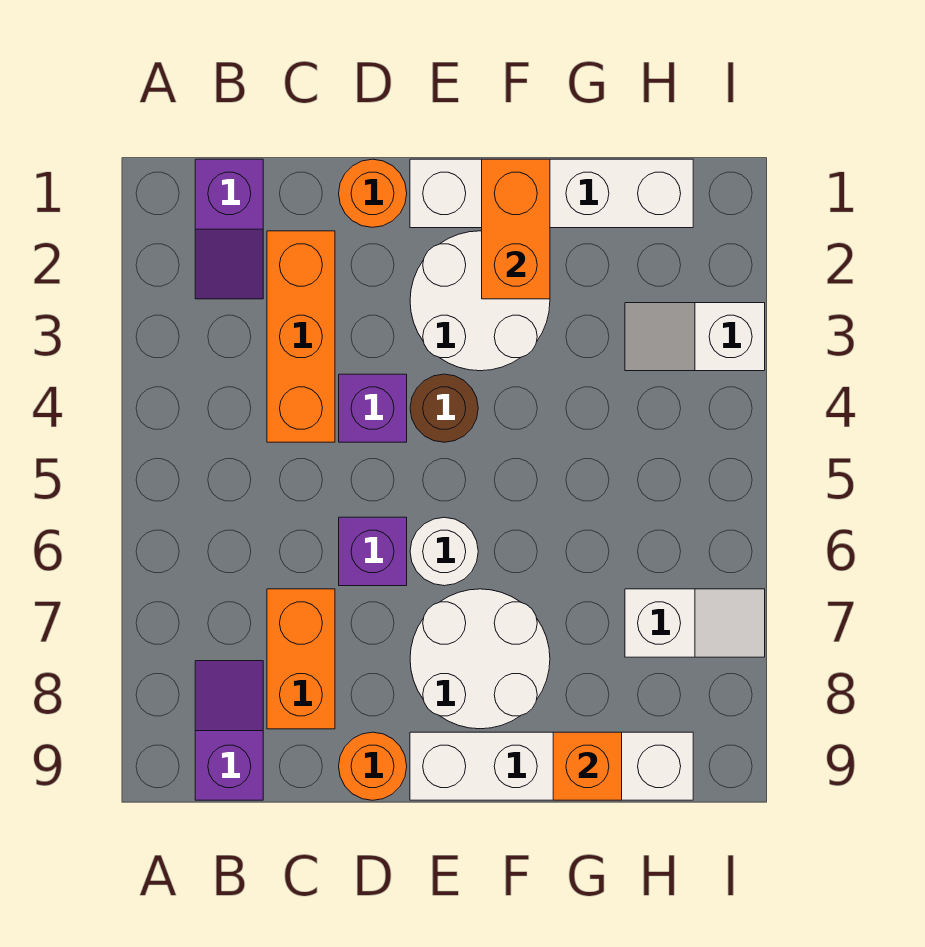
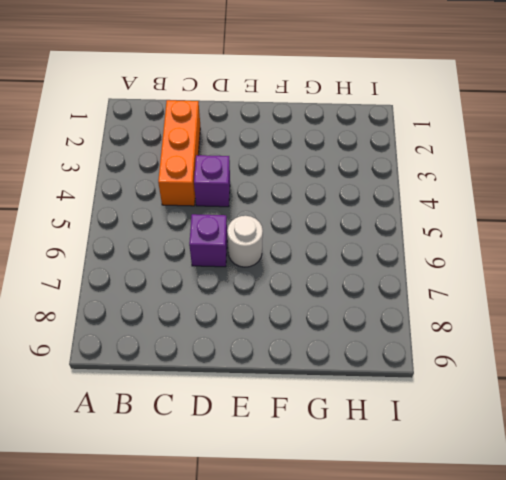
none -> purple slope B1:B2 level 1 top 1
none -> purple slope B8:B9 level 1 top 9
none -> orange brick C7:C8 level 1

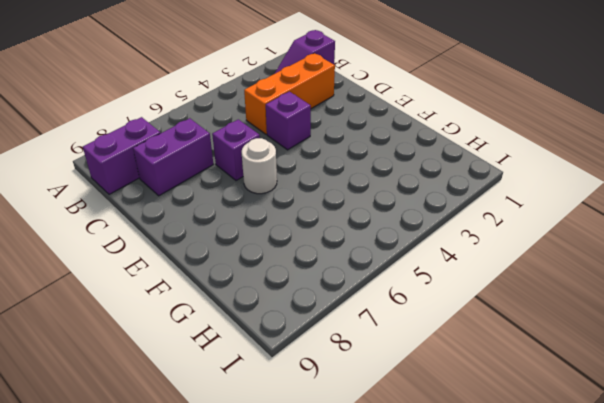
purple brick B8:B9 level 1 -> purple slope B8:B9 level 1 top 9
purple brick C7:C8 level 1 -> orange brick C7:C8 level 1
none -> orange round brick D1 level 1
none -> orange round brick D9 level 1
none -> white brick E1:H1 level 1

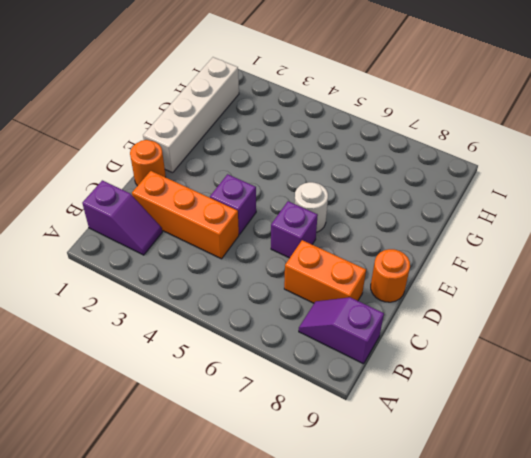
none -> white round brick E2:F3 level 1
none -> brown round brick E4 level 1
none -> white round brick E7:F8 level 1

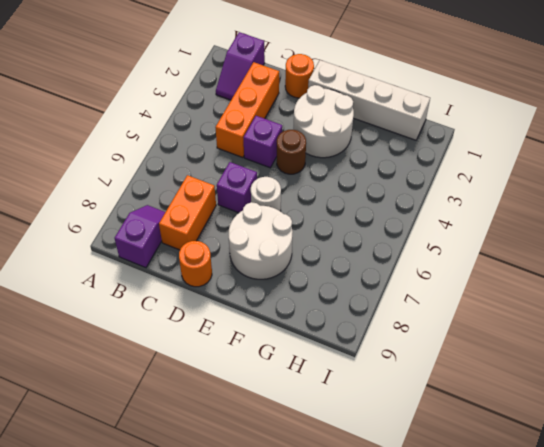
none -> white brick E9:H9 level 1
none -> white slope H3:I3 level 1 top I
none -> white slope H7:I7 level 1 top H

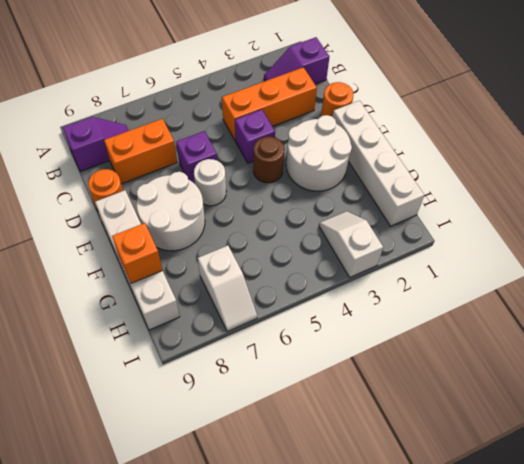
none -> orange brick F1:F2 level 2

